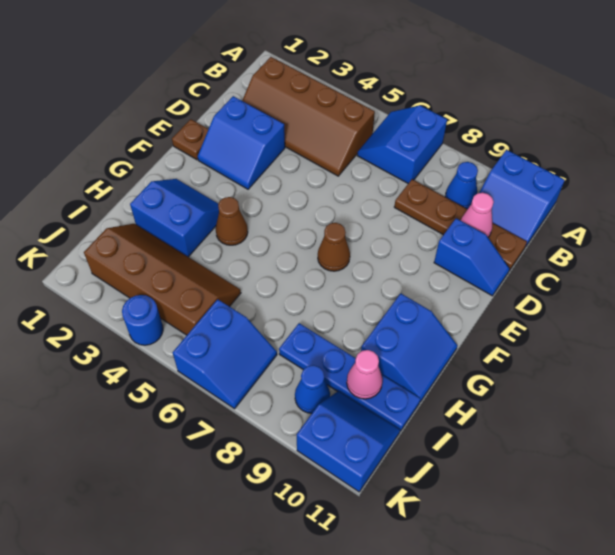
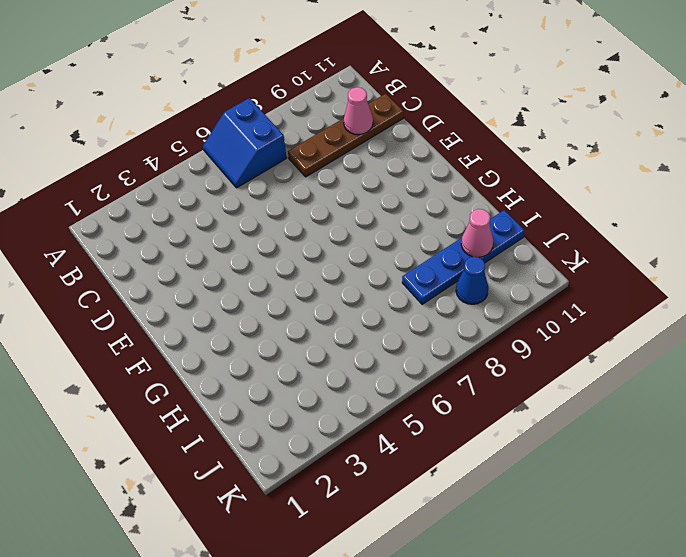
none -> blue slope A10:B11 level 1 top A
none -> brown slope B2:C5 level 1 top B
none -> blue cone B9 level 1

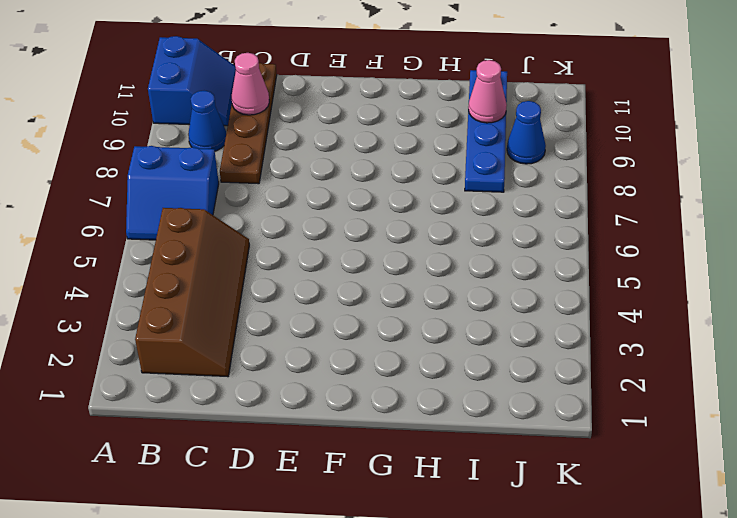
none -> blue slope D2:E3 level 1 top D
none -> blue slope D10:D11 level 1 top 10
none -> brown plate E1 level 1

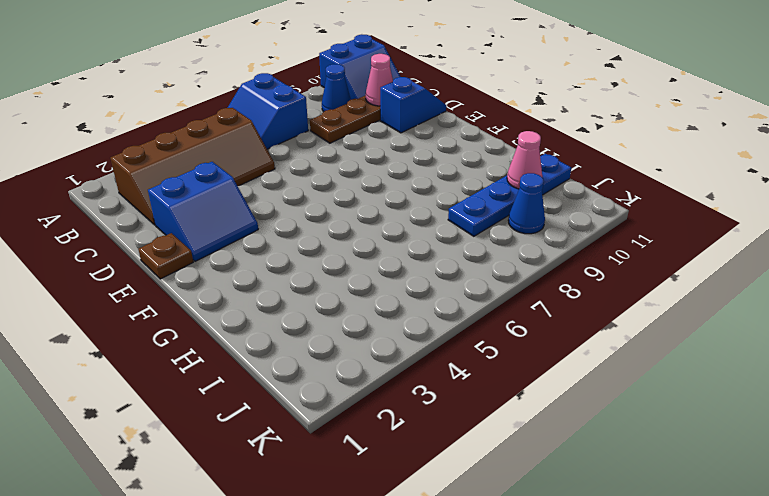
none -> brown cone F7 level 1
none -> blue slope G2:H3 level 1 top H
none -> brown cone G4 level 1

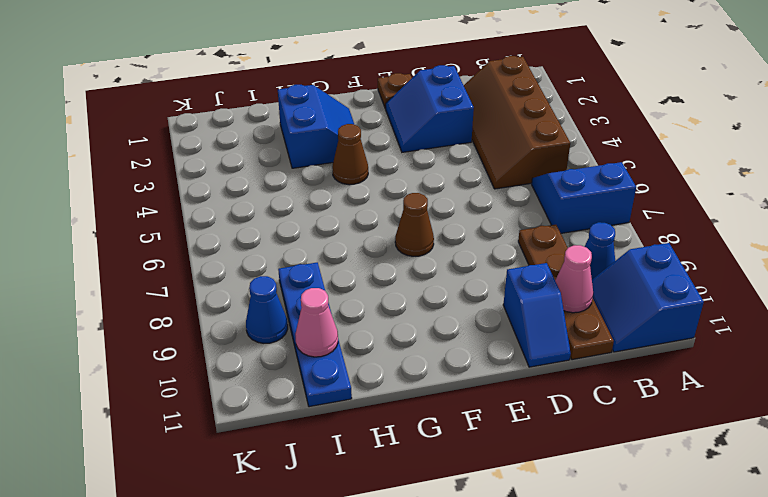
none -> blue slope G10:H11 level 1 top 10
none -> brown slope I2:J5 level 1 top J
none -> blue slope J6:K7 level 1 top 6

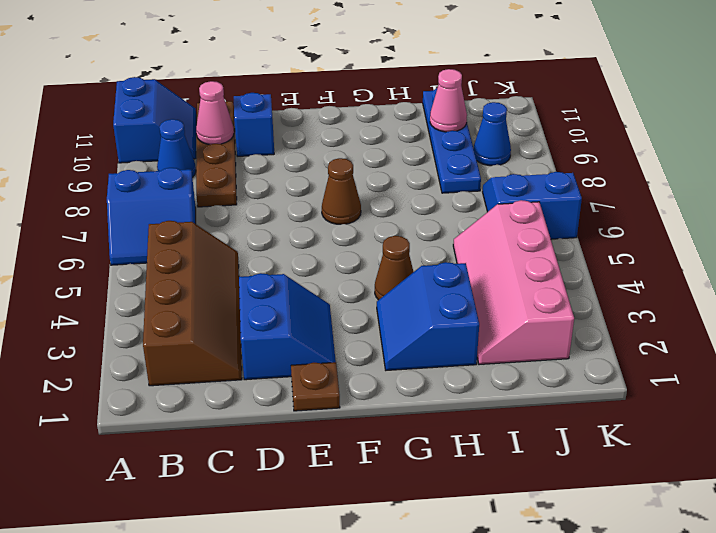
pink slope I2:J5 level 1 top J -> brown slope I2:J5 level 1 top J
none -> blue slope G10:H11 level 1 top 10
none -> blue slope J10:K11 level 1 top K
none -> blue round brick K4 level 1

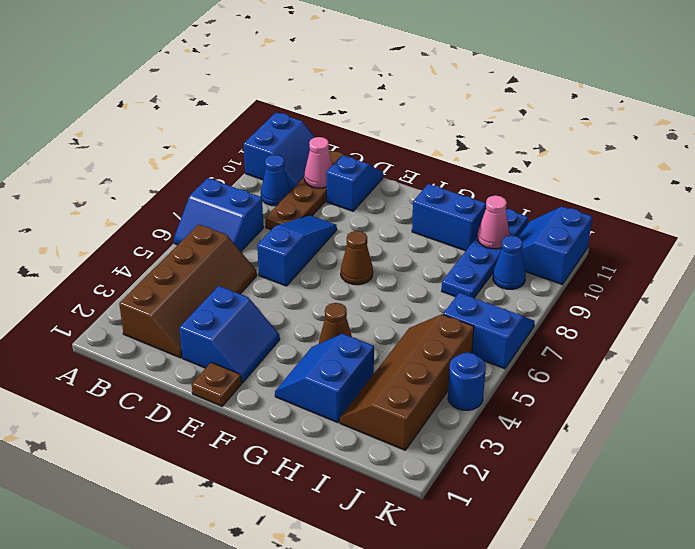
blue slope D6:D8 level 1 top 6 -> none

